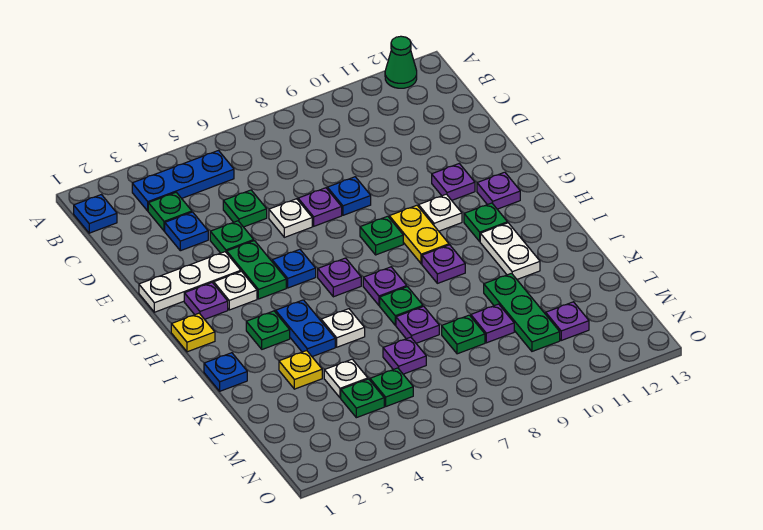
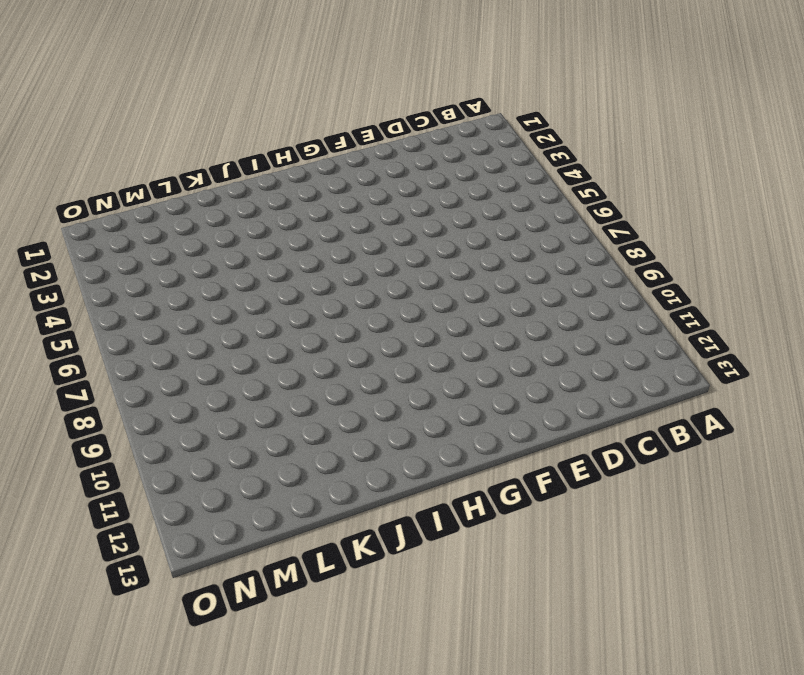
none -> green cone A12 level 1
none -> blue plate B1 level 1
none -> blue plate B3:B5 level 1
none -> green plate C3 level 1

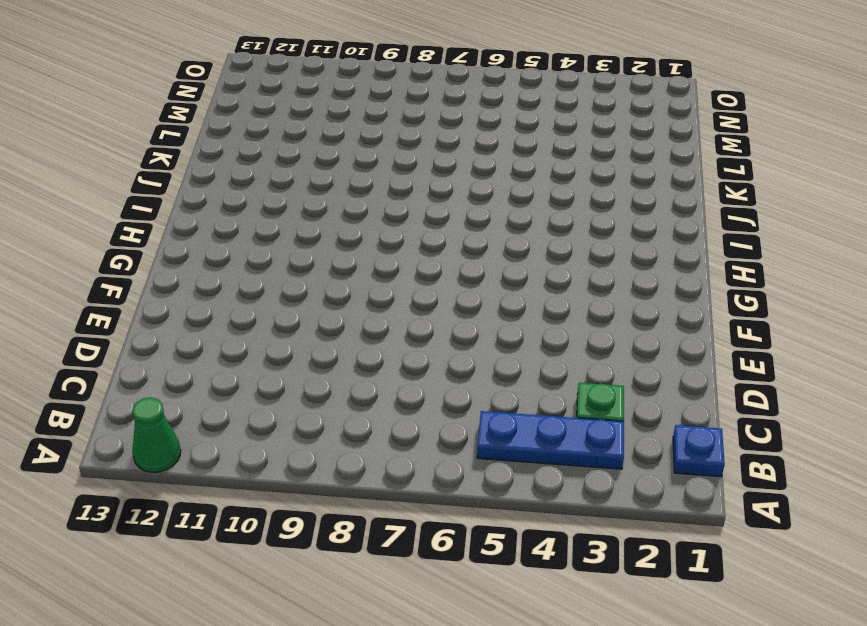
none -> blue plate D3 level 1
none -> green plate D5 level 1
none -> green plate E4 level 1
none -> white plate E6 level 1

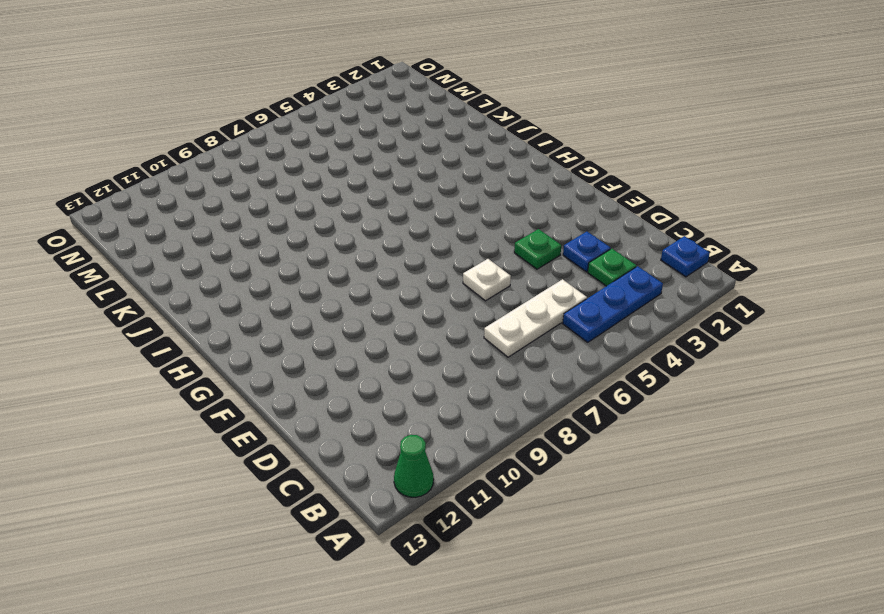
white plate C5:C7 level 1 -> white plate F1:F3 level 1
none -> green plate D5 level 1
none -> purple plate E7 level 1
none -> blue plate E8 level 1
none -> green plate F4:G4 level 1

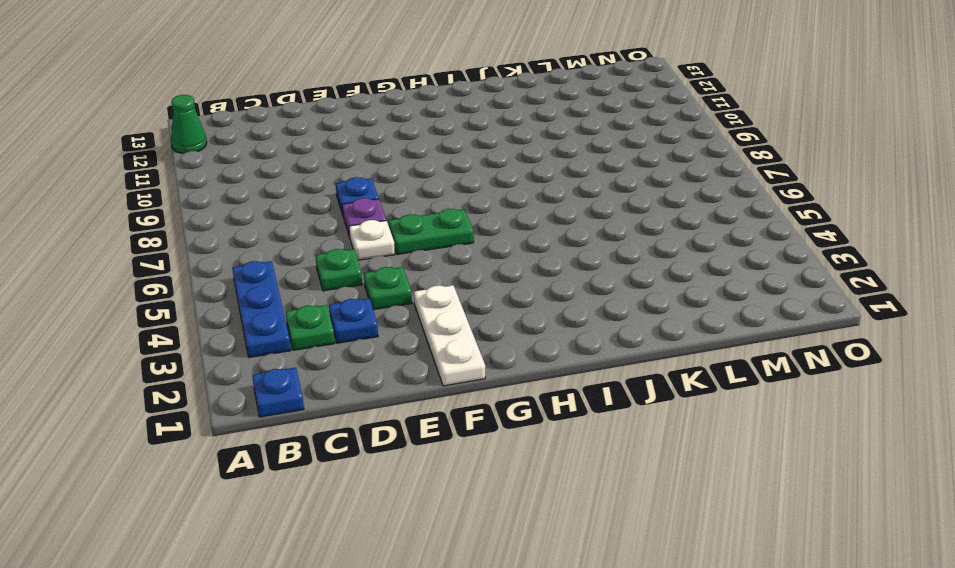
green plate F6:G6 level 1 -> green plate F4:G4 level 1
none -> purple plate F11 level 1
none -> purple plate G2 level 1
none -> white plate G3 level 1
none -> blue plate G5 level 1

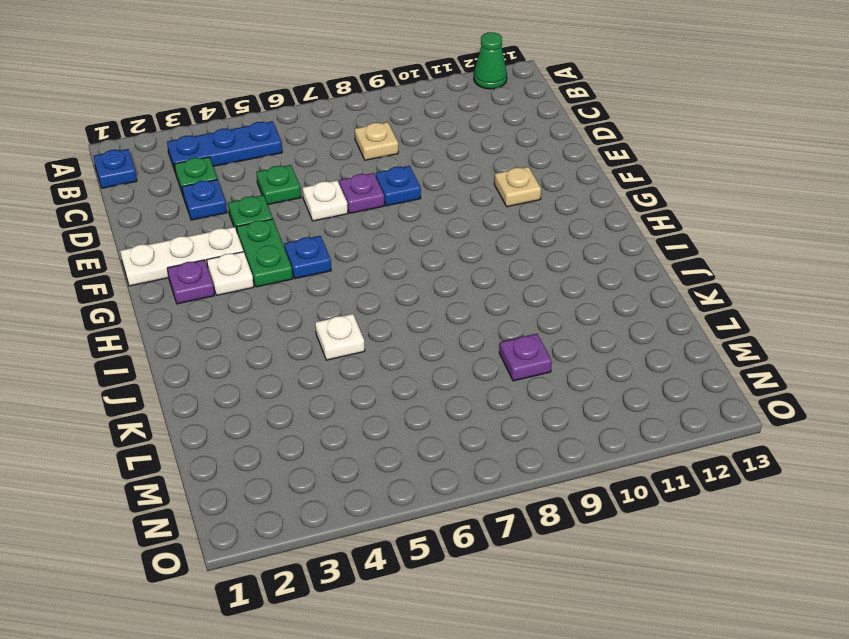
tan plate C8 level 1 -> none
tan plate F11 level 1 -> purple plate F11 level 1
none -> green plate G8 level 1
none -> yellow plate G9:H9 level 1
none -> white plate G10 level 1
none -> purple plate G12 level 1

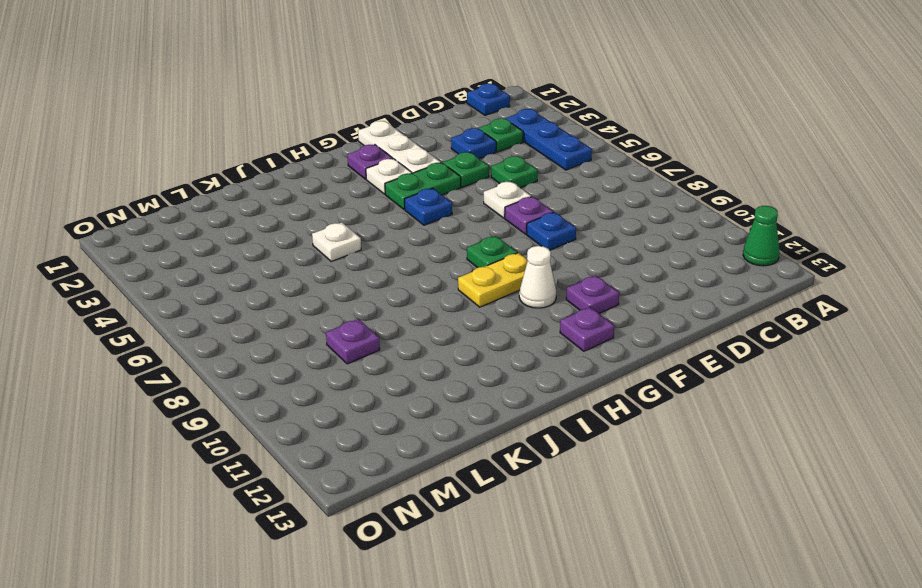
white cone G10 level 1 -> white plate G10 level 1
none -> yellow plate H1 level 1
none -> purple plate H6 level 1
none -> green plate H11 level 1
none -> green plate I3 level 1

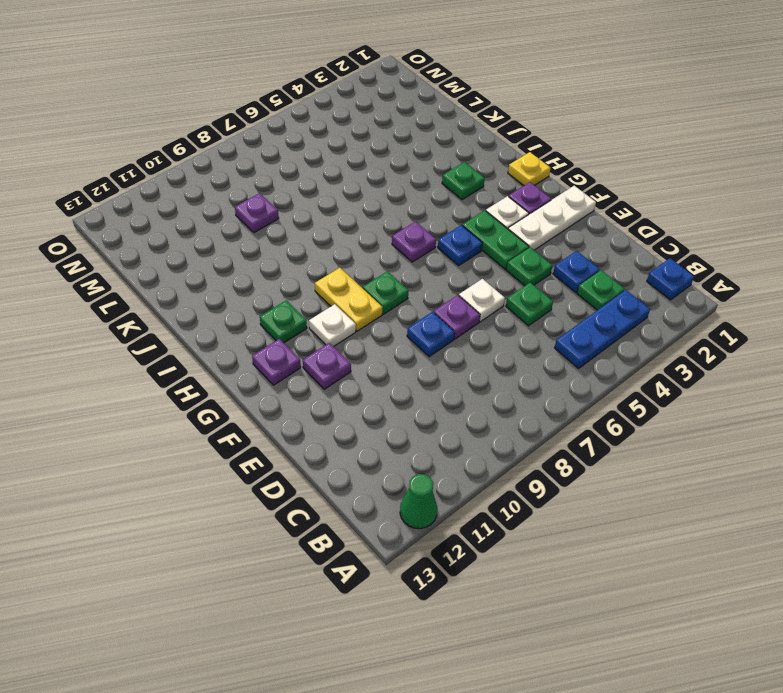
none -> blue plate I4:J4 level 1
none -> purple plate I7 level 1
none -> purple plate I9 level 1
none -> white plate I11:J11 level 1

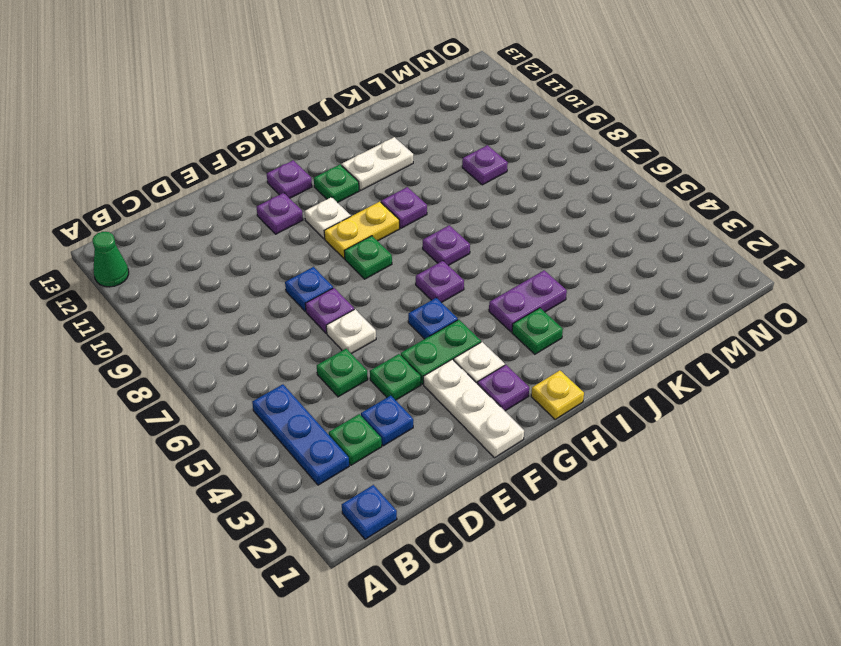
purple plate I4:J4 level 1 -> blue plate I4:J4 level 1
none -> blue plate J1 level 1
none -> white plate J5 level 1
none -> green plate J7 level 1
none -> yellow plate K3 level 1

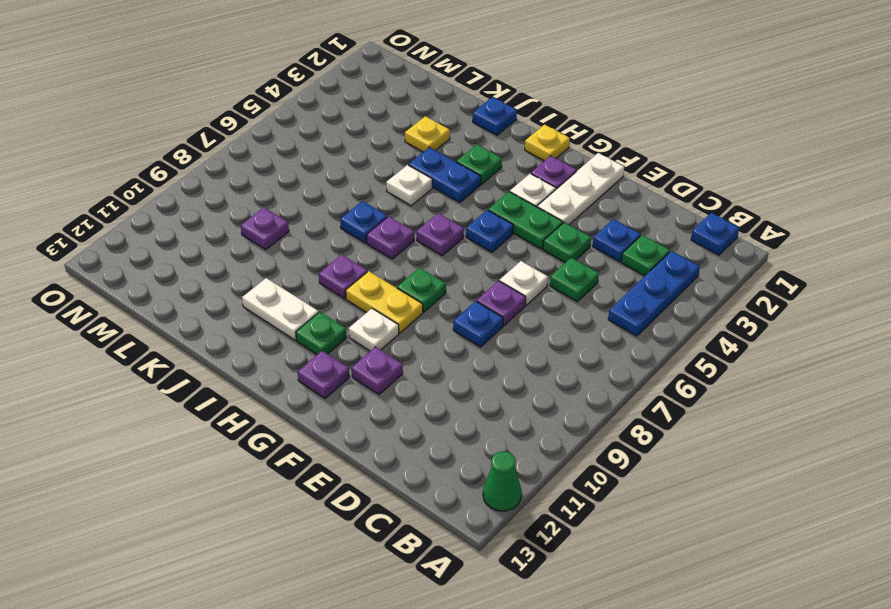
blue plate J7 level 1 -> green plate J7 level 1
none -> purple plate K7 level 1
none -> green plate K10:M10 level 1
none -> white plate L4 level 1
none -> purple plate L6 level 1

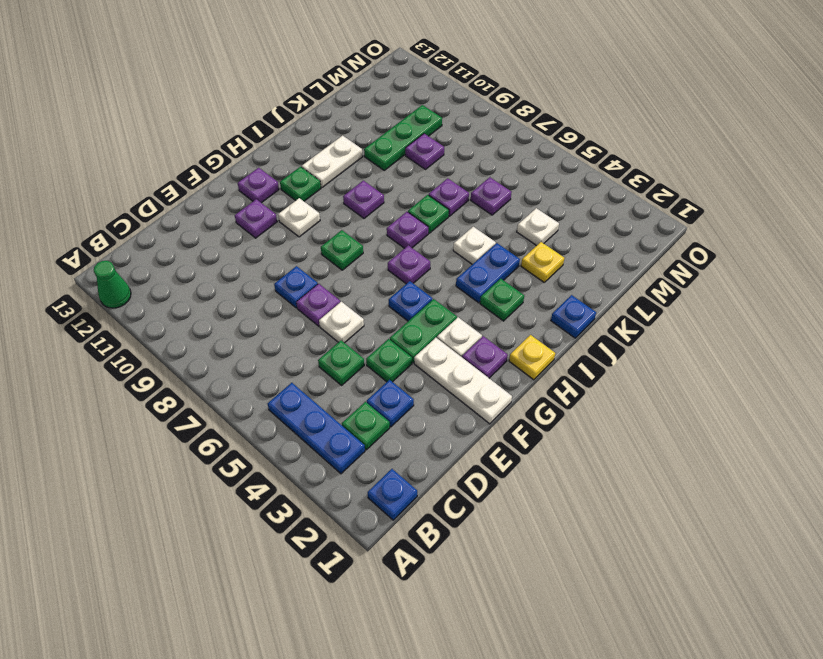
none -> yellow plate G9:H9 level 1
none -> green plate L8 level 1
none -> green plate M4 level 1
none -> green plate M5 level 1

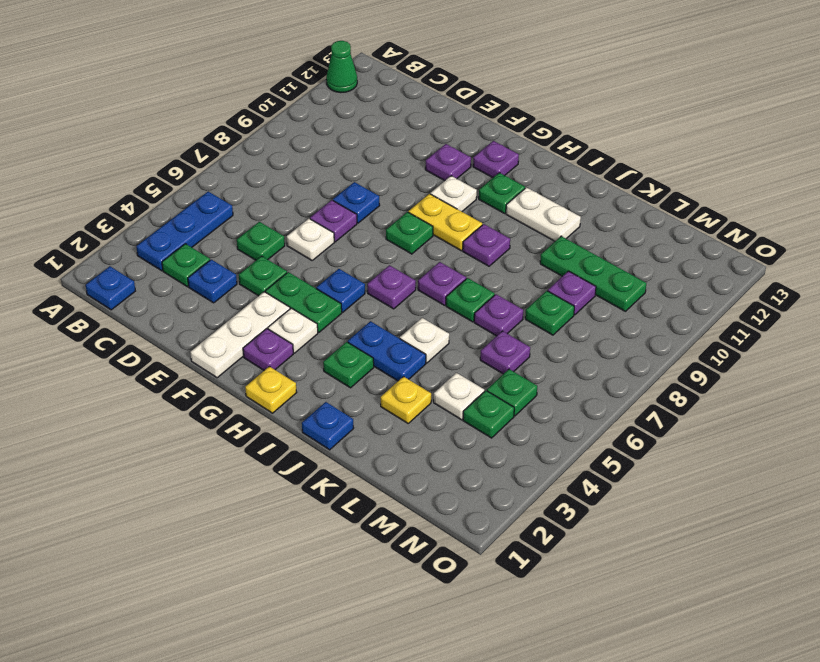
none -> purple plate M11 level 1

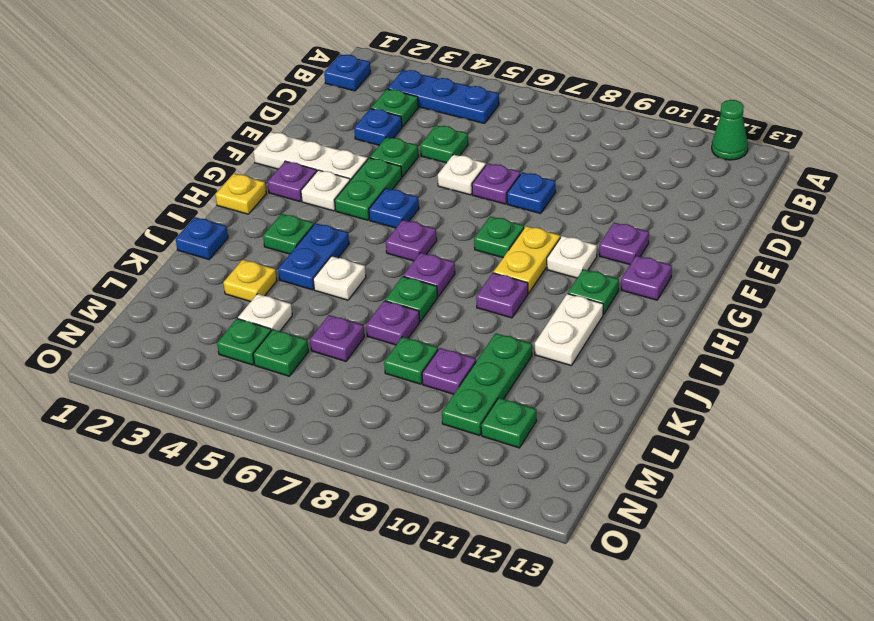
green plate M11 level 1 -> purple plate M11 level 1

